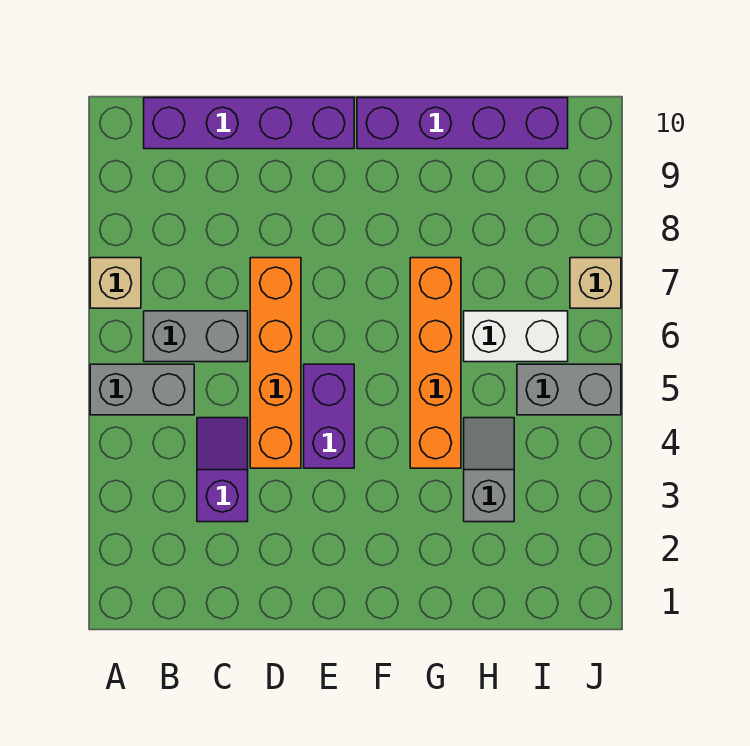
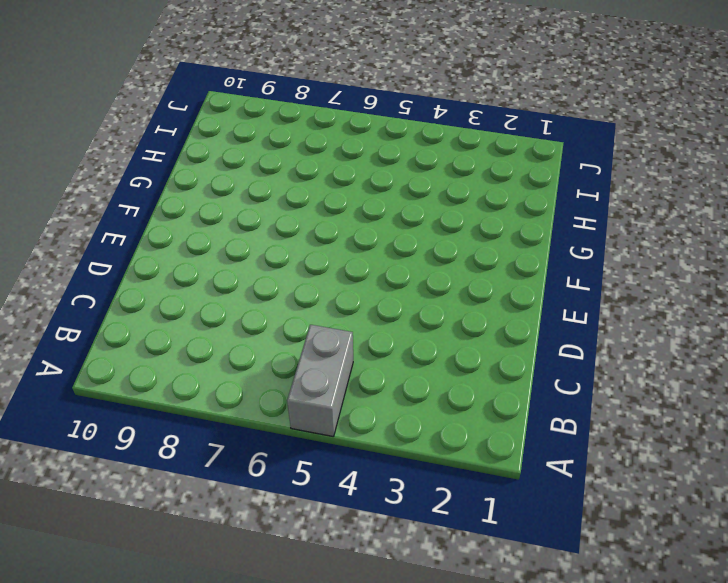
none -> tan brick A7 level 1
none -> grey brick B6:C6 level 1
none -> purple brick B10:E10 level 1

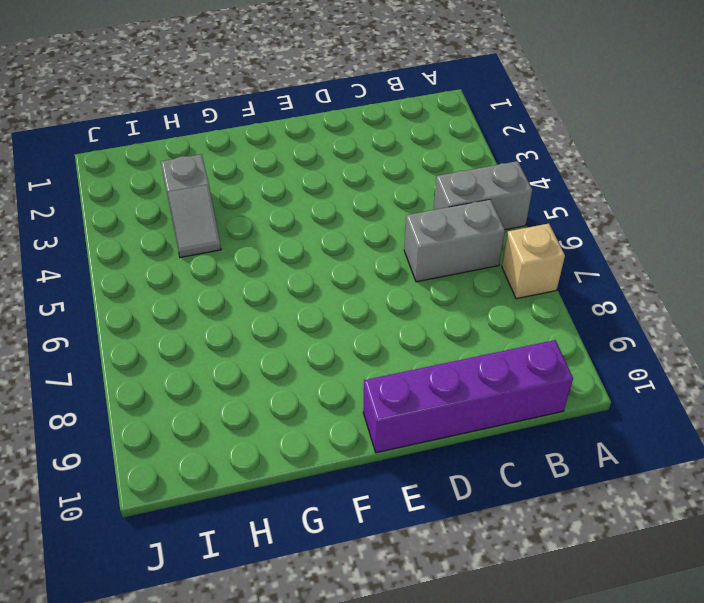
none -> purple slope C3:C4 level 1 top 3
none -> orange brick D4:D7 level 1
none -> purple brick E4:E5 level 1

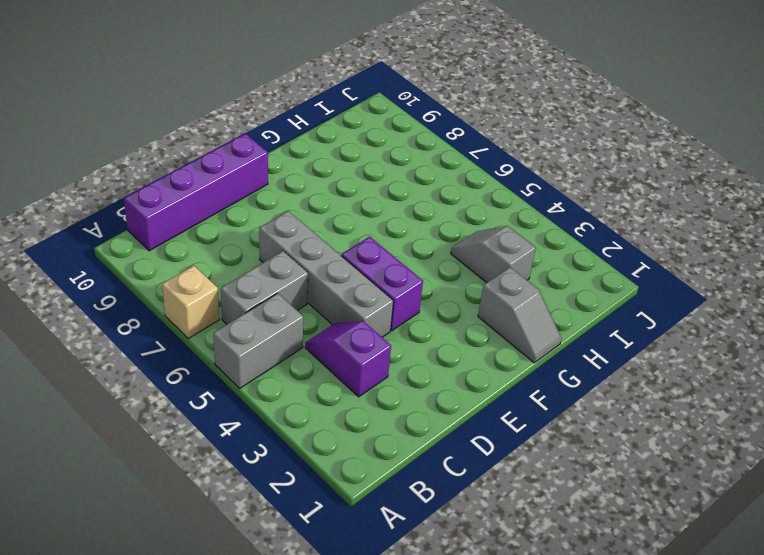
grey brick D4:D7 level 1 -> orange brick D4:D7 level 1
grey slope G1:G2 level 1 top 2 -> none
none -> purple brick F10:I10 level 1
none -> orange brick G4:G7 level 1
none -> white brick H6:I6 level 1

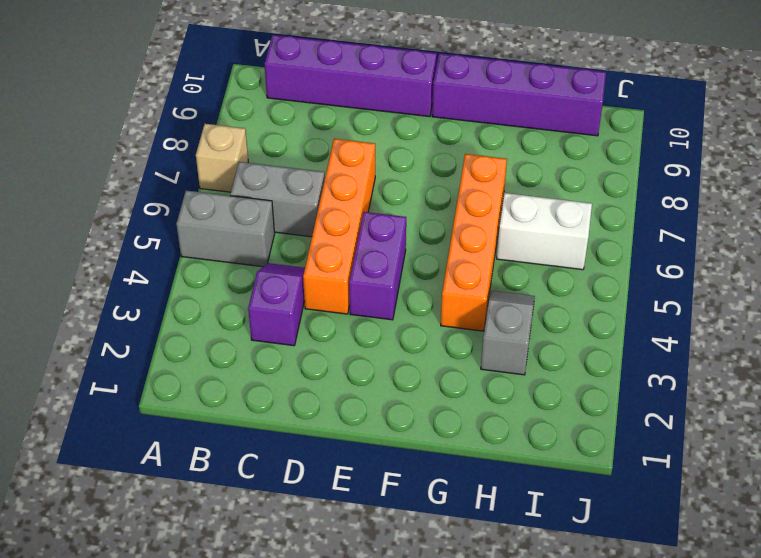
none -> grey brick I5:J5 level 1
none -> tan brick J7 level 1

